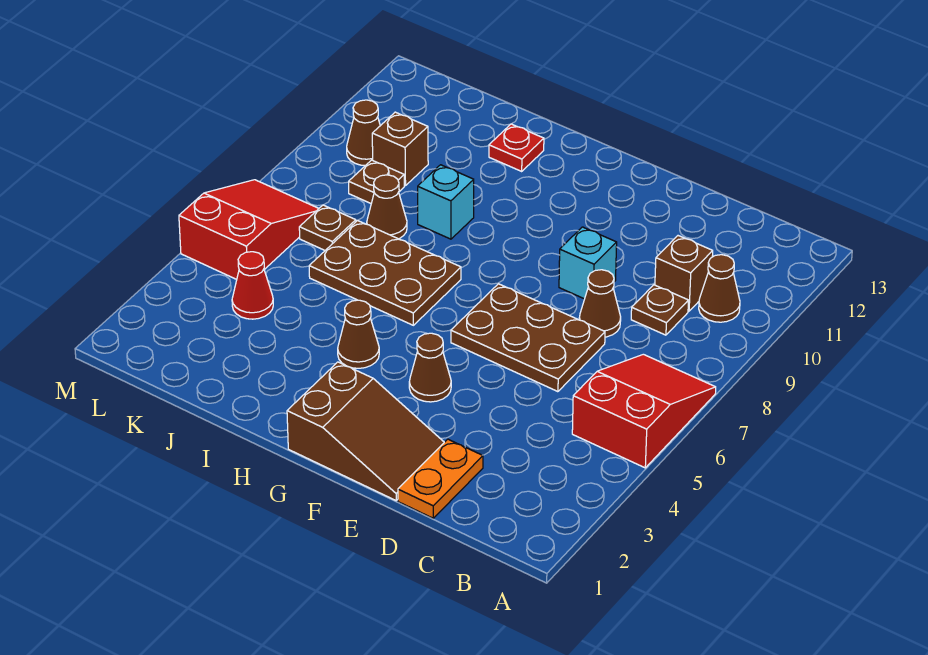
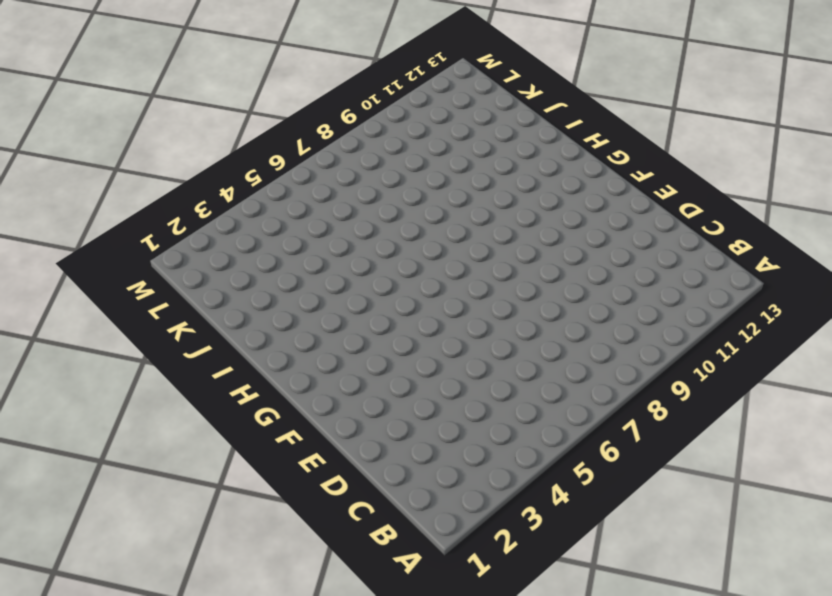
none -> red slope A5:B7 level 1 top 5
none -> brown cone B10 level 1
none -> brown plate C9 level 1

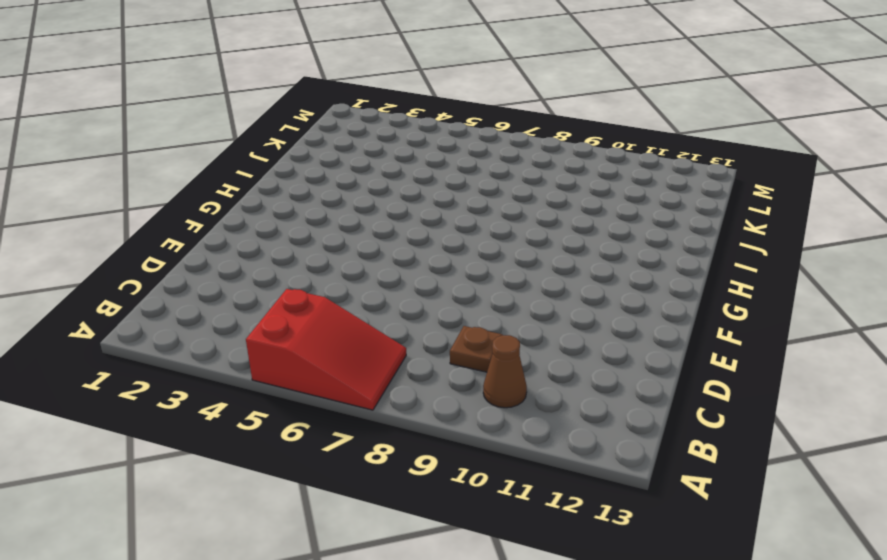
none -> brown brick C10 level 1
none -> orange plate D1:D2 level 1
none -> brown plate D6:F7 level 1

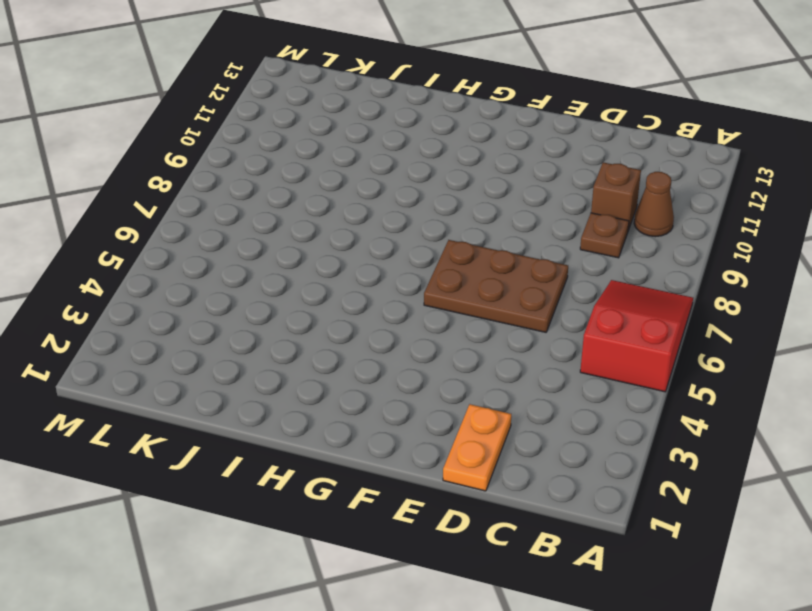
none -> brown cone D8 level 1
none -> brown slope E1:G2 level 1 top G
none -> cyan brick E9 level 1

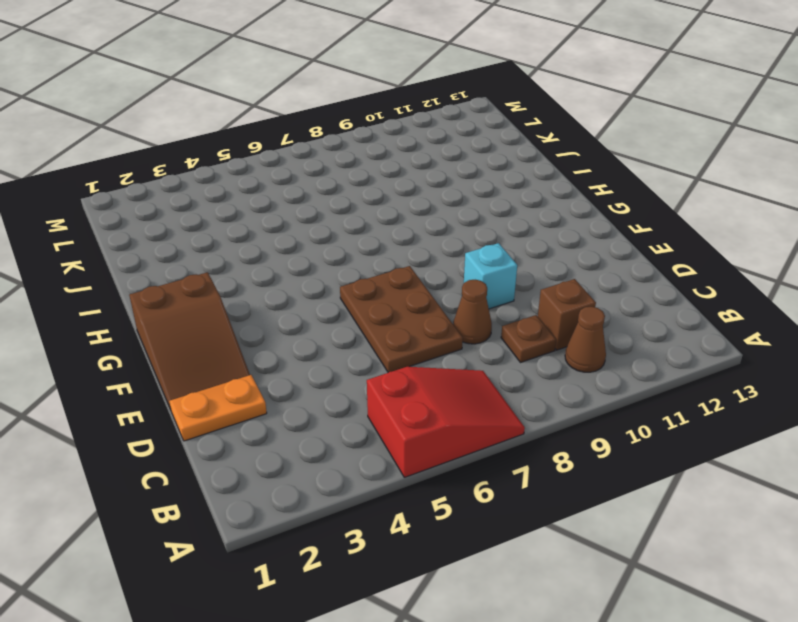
none -> brown cone F4 level 1
none -> brown cone H4 level 1
none -> brown plate H6:J7 level 1

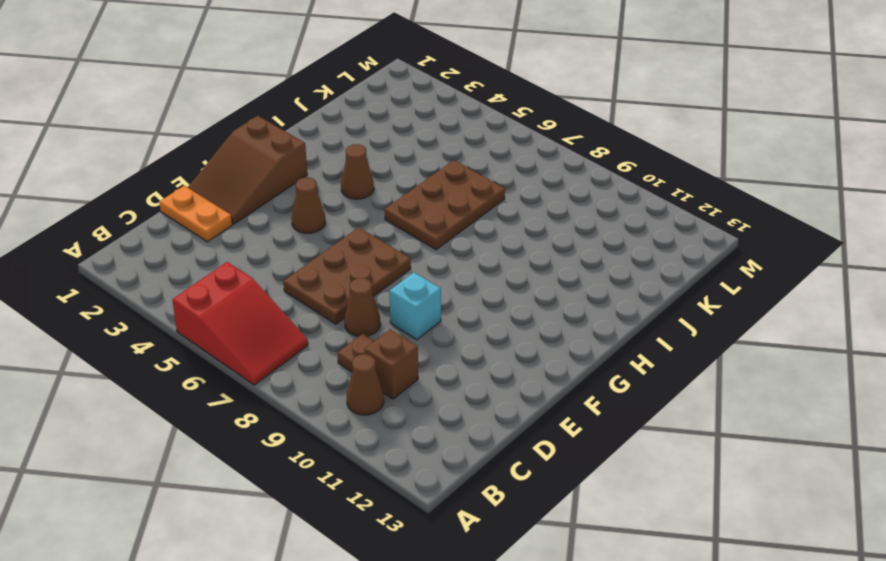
none -> cyan brick I9 level 1
none -> red plate I12 level 1
none -> brown cone J8 level 1

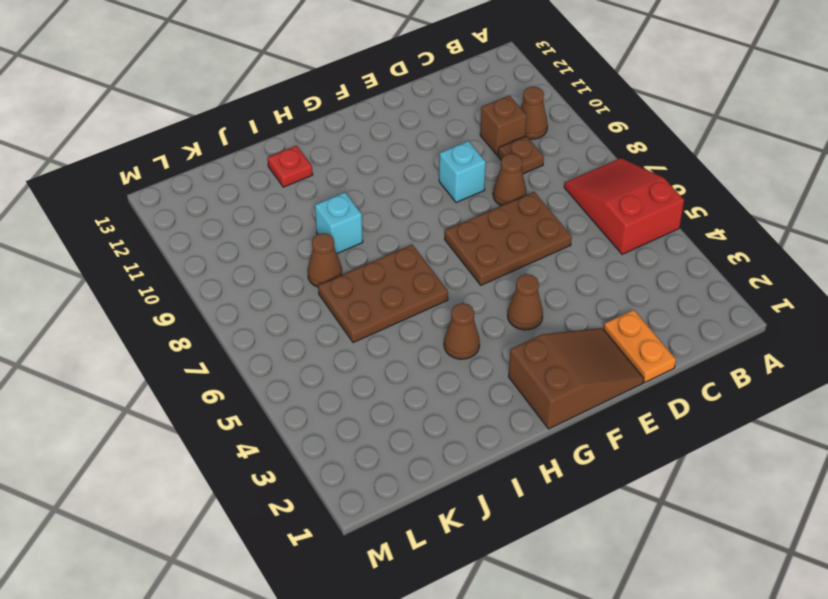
none -> red cone K4 level 1
none -> brown plate K7 level 1
none -> brown plate K9 level 1

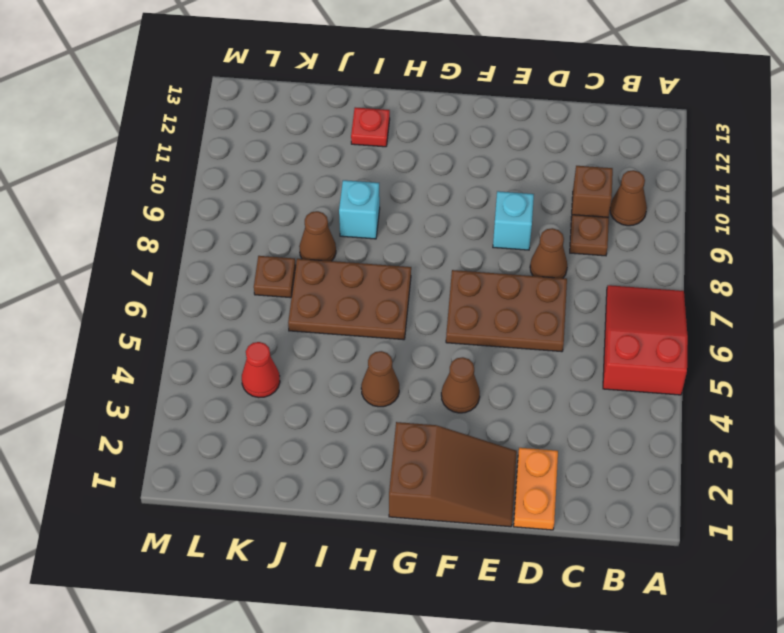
none -> brown plate K9 level 1
none -> brown brick K10 level 1
none -> red slope L5:M7 level 1 top 5

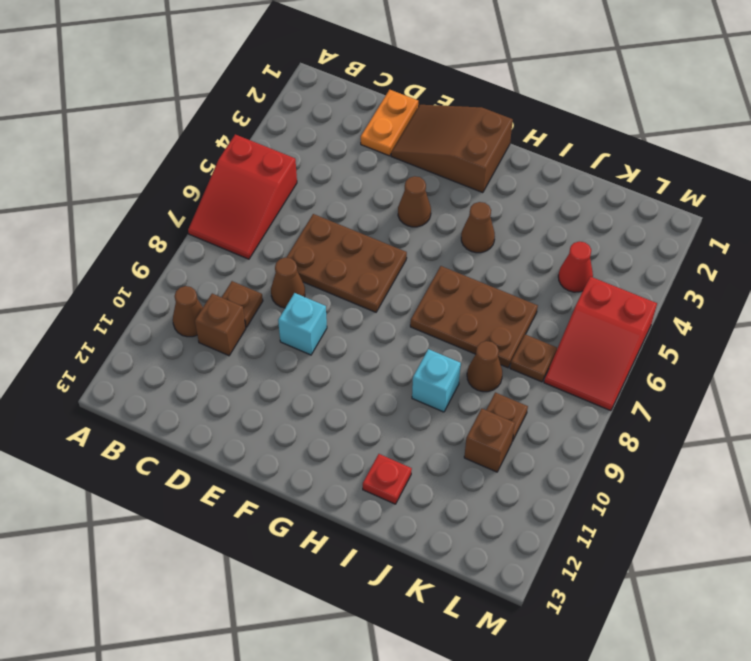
none -> brown cone L10 level 1

